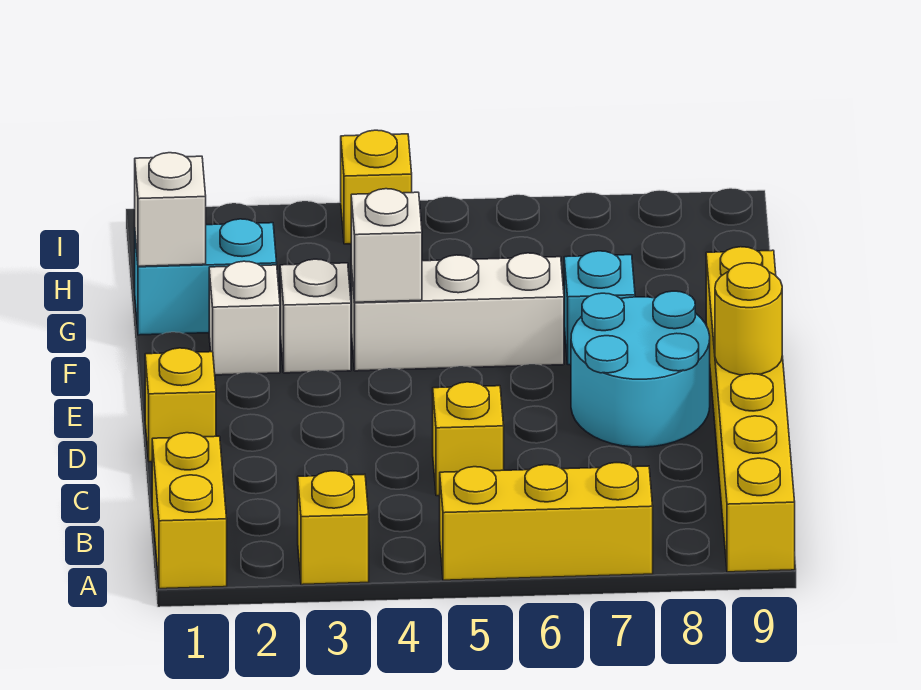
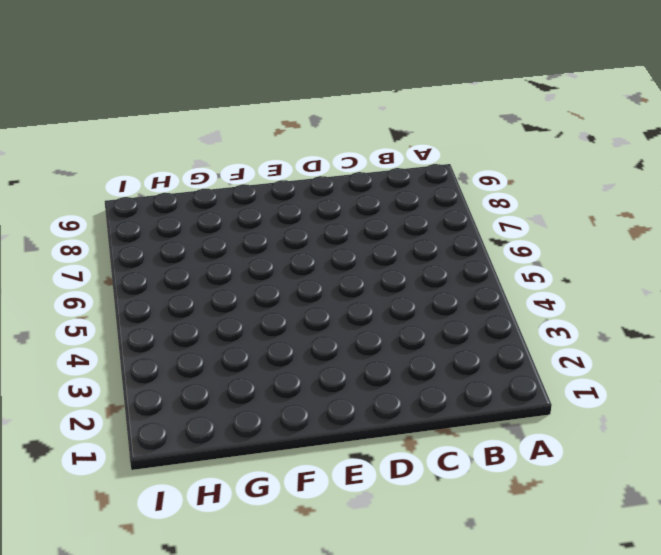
none -> yellow brick A1:B1 level 1
none -> yellow brick A3 level 1
none -> yellow brick A5:A7 level 1

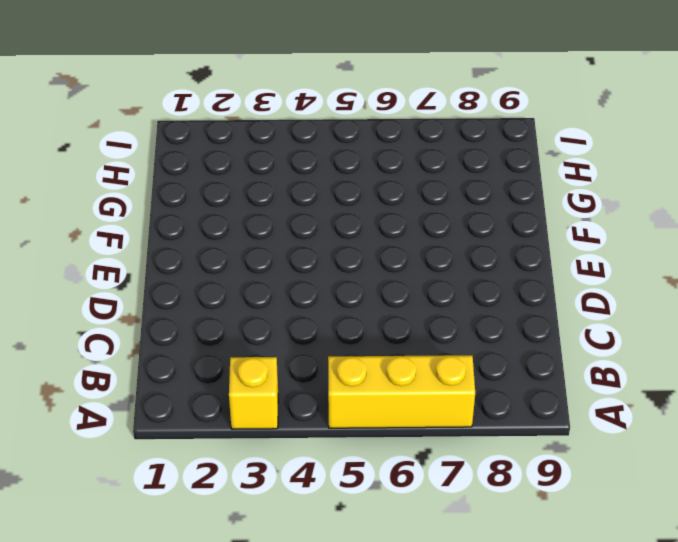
none -> yellow brick A1:B1 level 1
none -> yellow brick A9:F9 level 1
none -> yellow brick C5 level 1

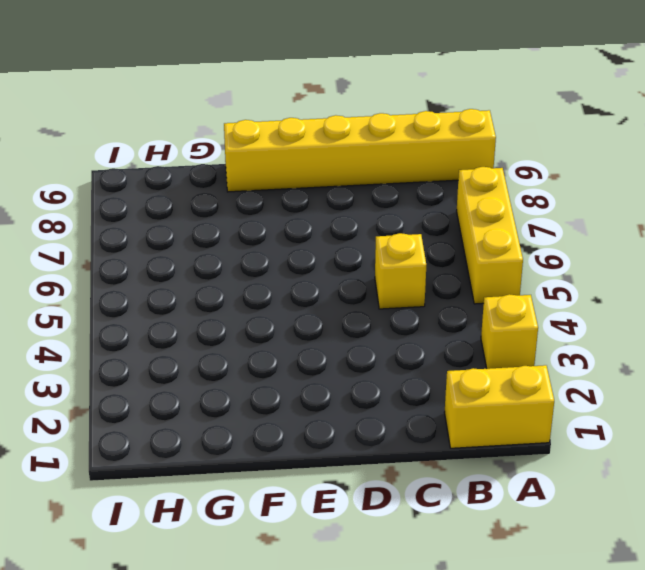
none -> yellow brick D1 level 1
none -> cyan round brick D7:E8 level 1
none -> white brick F2 level 1

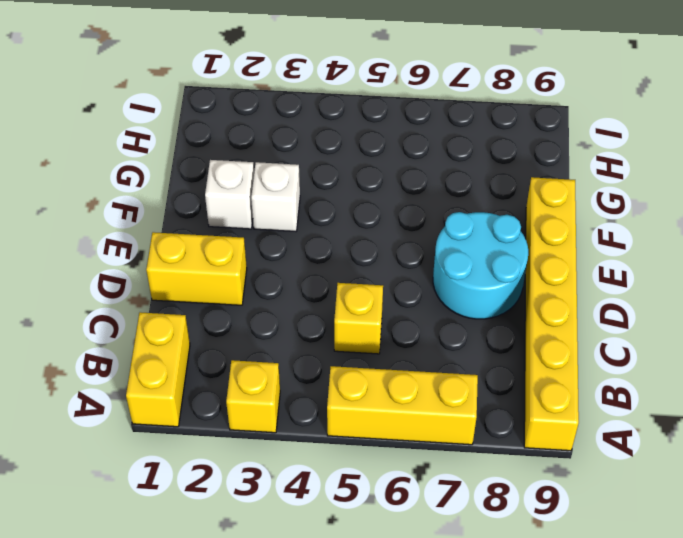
yellow brick D1:D2 level 1 -> yellow brick D1 level 1
none -> white brick F4:F6 level 1
none -> cyan brick F7 level 1
none -> cyan brick G1:G2 level 1

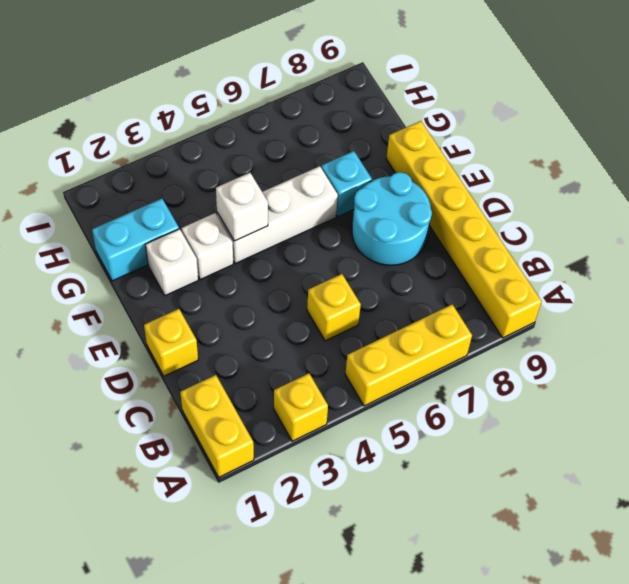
none -> yellow brick I4 level 1
none -> yellow round brick D9 level 2
none -> white brick G1 level 2

